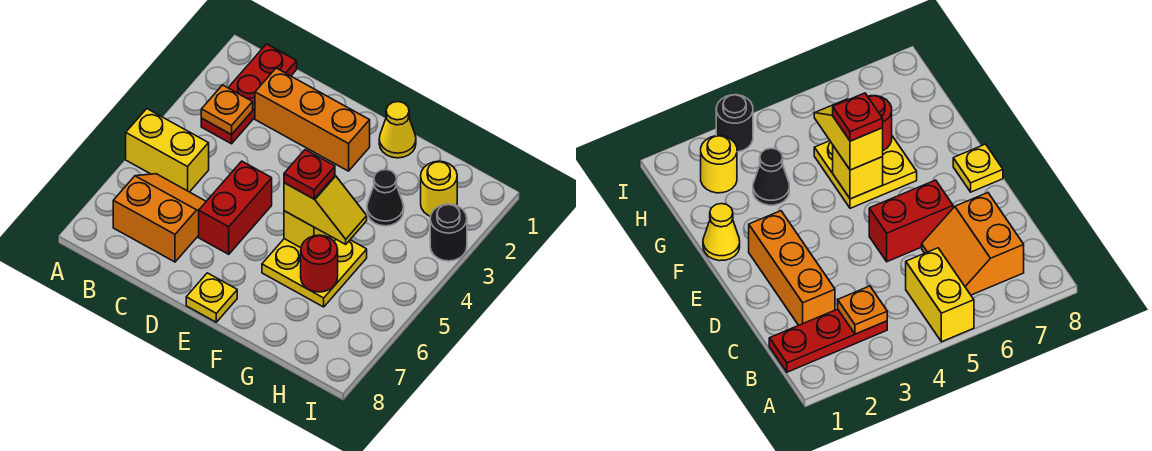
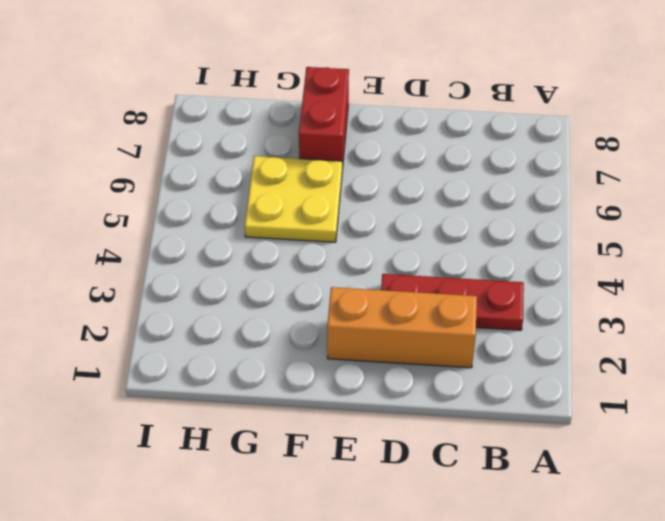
red plate B3:D3 level 1 -> red plate B1:B3 level 1
red brick F7:F8 level 1 -> red brick D5:D6 level 1
none -> yellow brick A5:B5 level 1
none -> orange slope B6:C7 level 1 top 7
none -> yellow plate E8 level 1

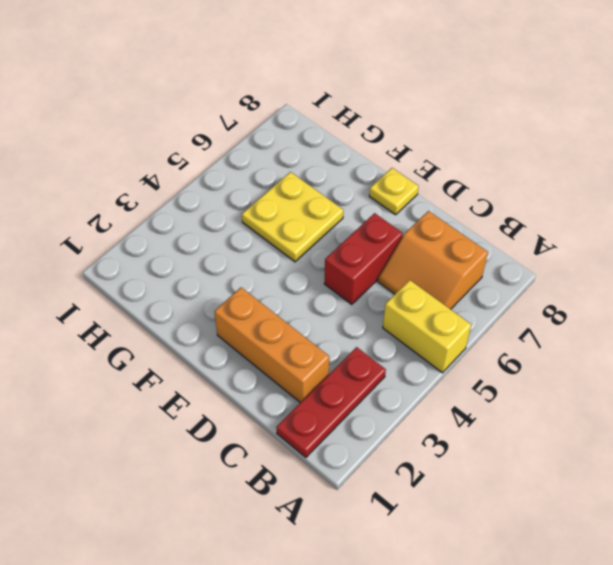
none -> yellow cone F1 level 1
none -> black cone G3 level 1
none -> yellow round brick H2 level 1

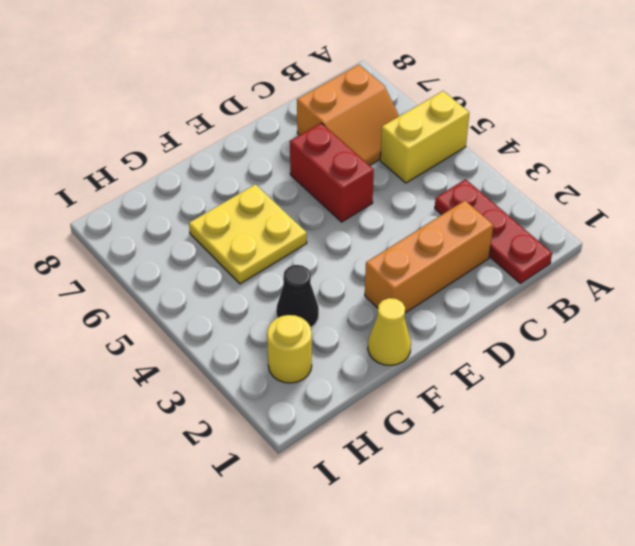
none -> yellow plate E8 level 1
none -> black round brick I3 level 1
none -> orange plate B3 level 2

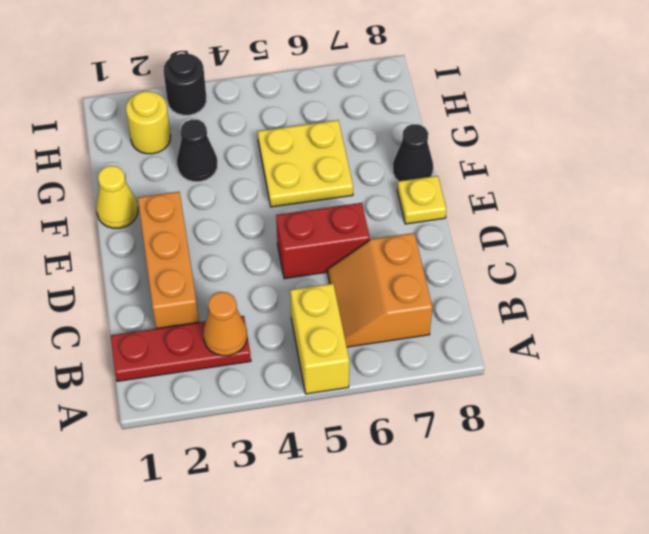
orange cone B3 level 2 -> orange plate B3 level 2
black cone F8 level 1 -> none
none -> yellow brick F5 level 2
none -> red round brick G6 level 2
none -> yellow slope F5:G5 level 3 top F

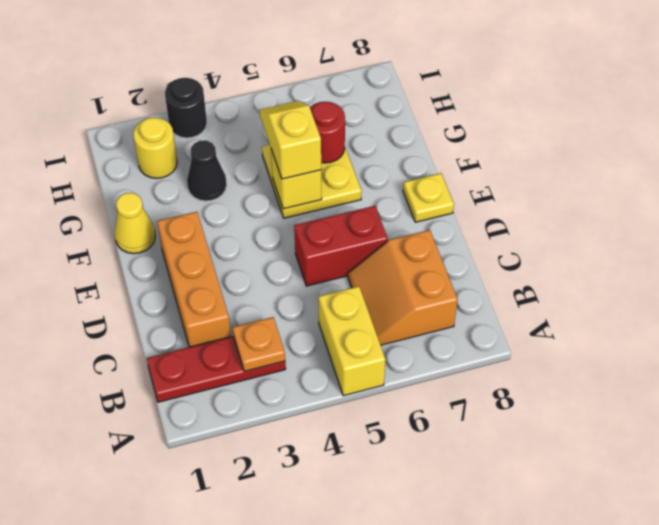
none -> red plate F5 level 4

